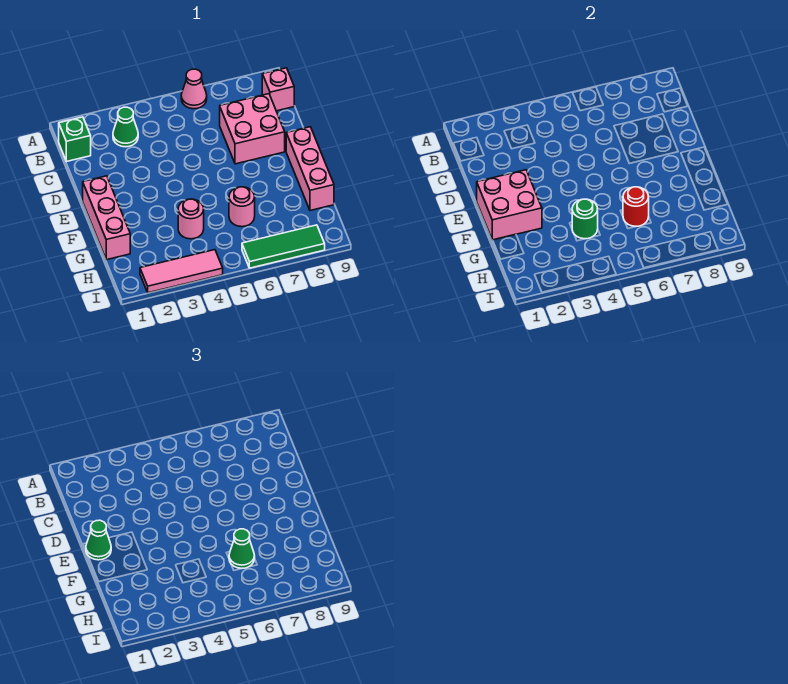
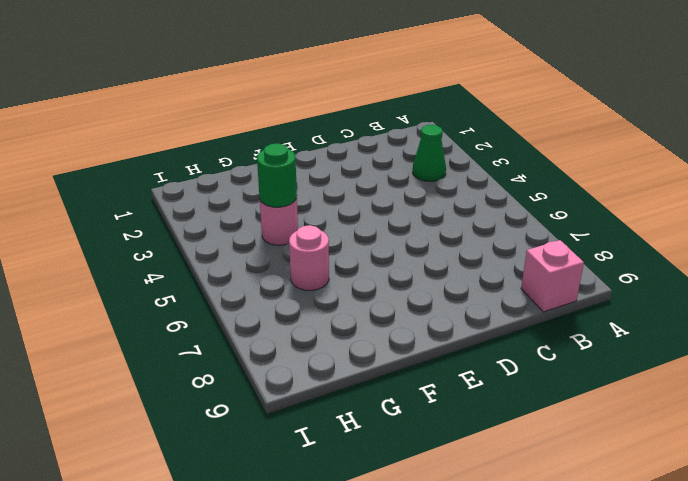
none -> pink cone A6 level 1
none -> green brick B1 level 1
none -> pink brick C7:D8 level 1

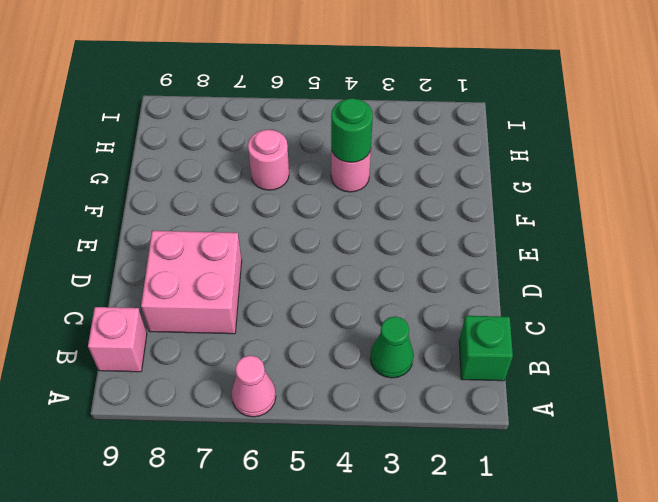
none -> pink brick E1:G1 level 1
none -> pink brick E9:G9 level 1
none -> pink tile I2:I4 level 1

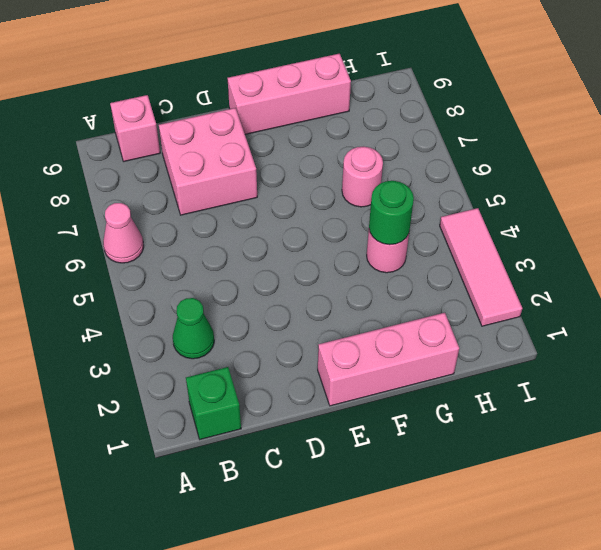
none -> green tile I6:I8 level 1
none -> pink brick E1:F2 level 2
none -> red round brick G6 level 2

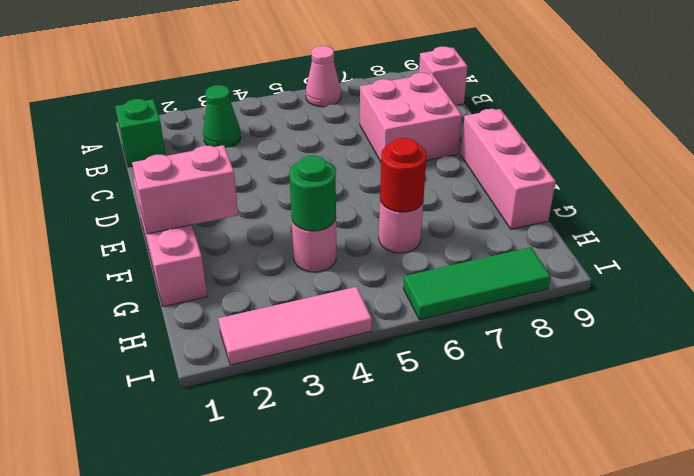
pink brick F1:F2 level 2 -> pink brick E1:F2 level 2
none -> green cone E1 level 3
none -> green cone G6 level 3

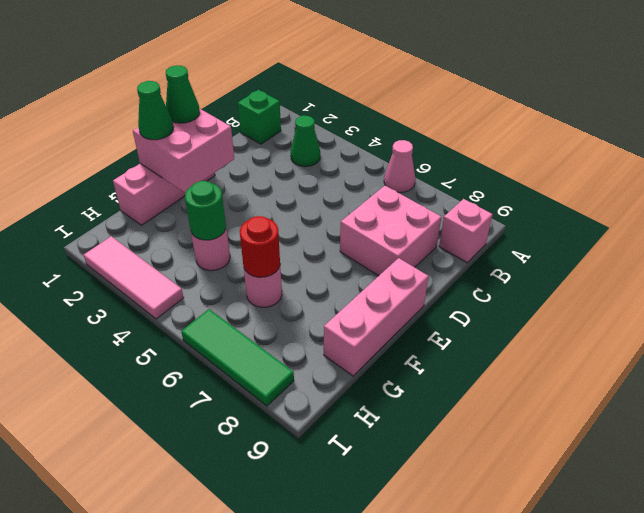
green cone F1 level 3 -> green cone G6 level 3

